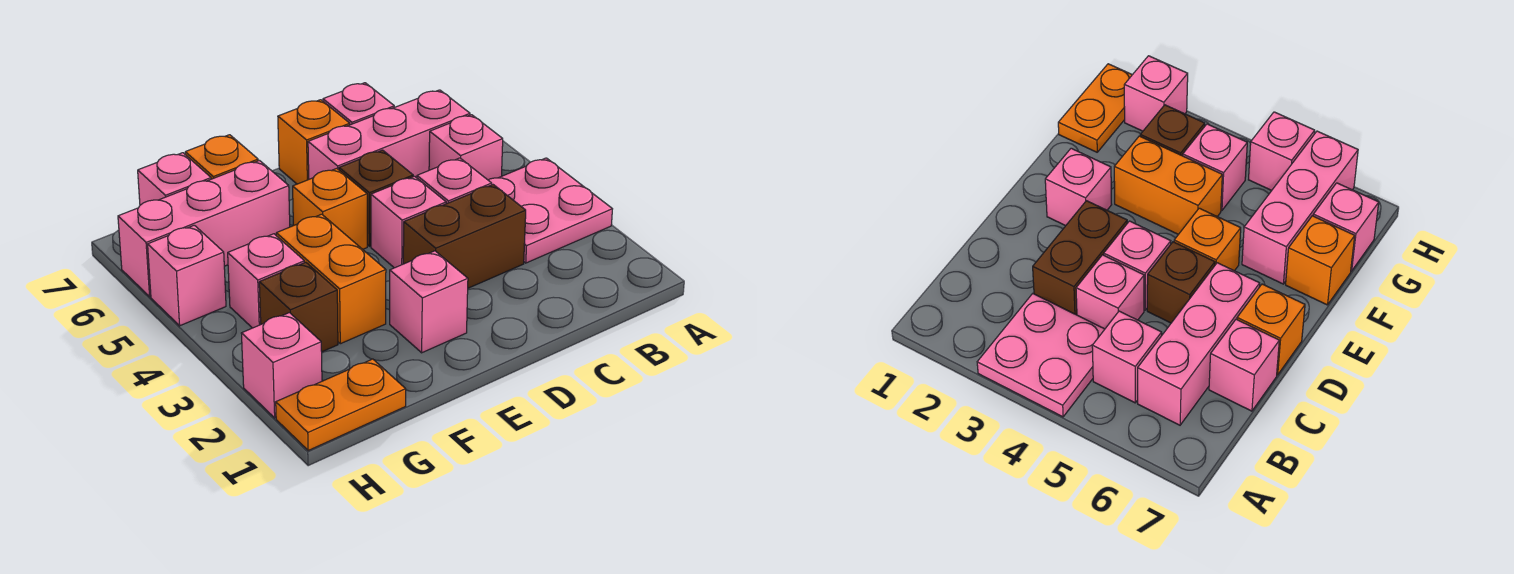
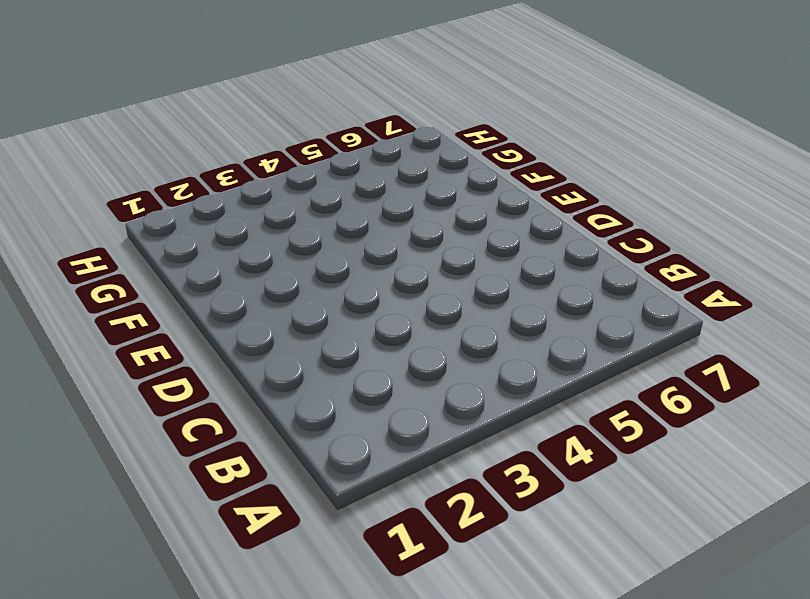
none -> pink plate A3:B4 level 1
none -> pink brick B5 level 1
none -> pink brick B6:D6 level 1

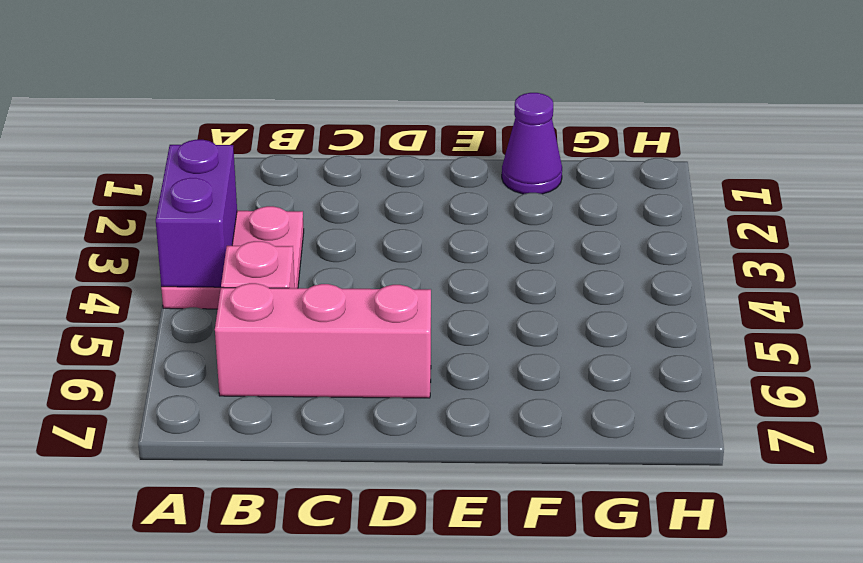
purple brick A3:A4 level 2 -> none
purple cone F1 level 1 -> none
none -> brown brick C3:D3 level 1
none -> pink brick C4 level 1
none -> pink brick C7 level 1

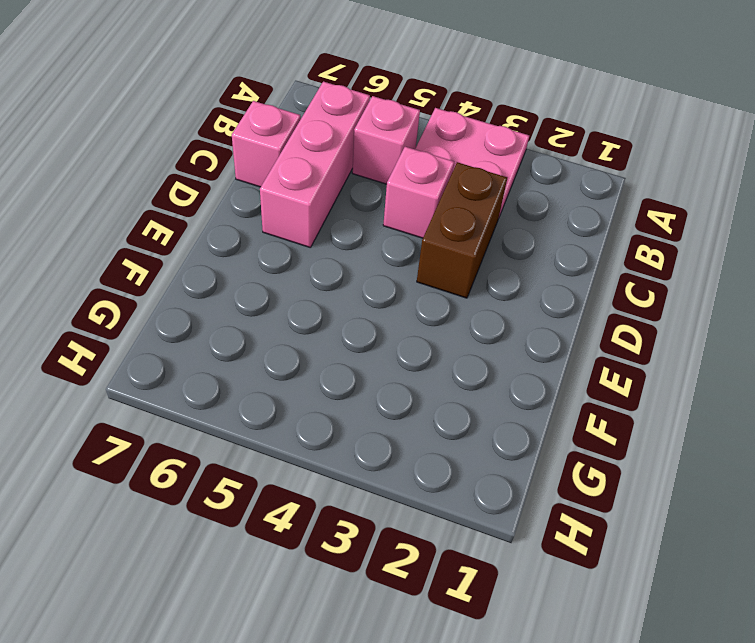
none -> pink brick D4 level 1
none -> brown brick D5 level 1
none -> orange brick D7 level 1

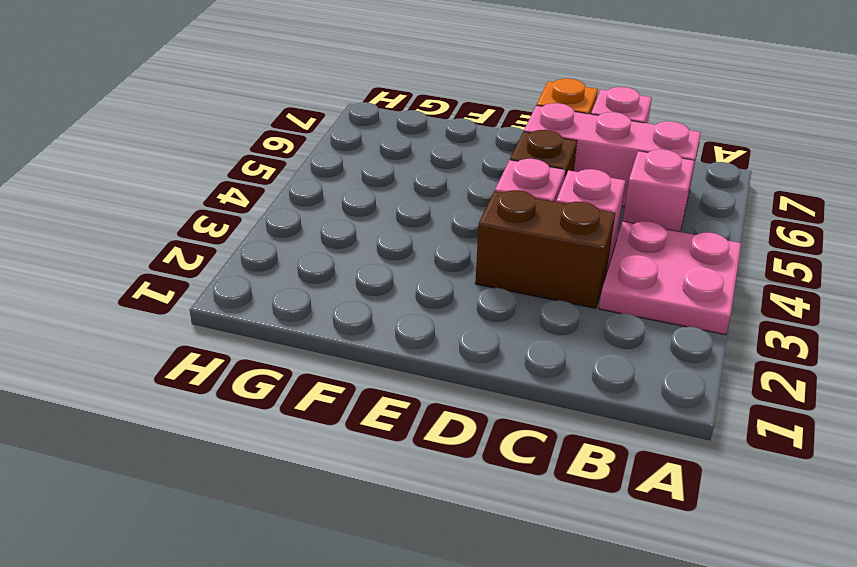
none -> pink brick E2 level 1
none -> orange brick E5 level 1
none -> orange brick F3:F4 level 1

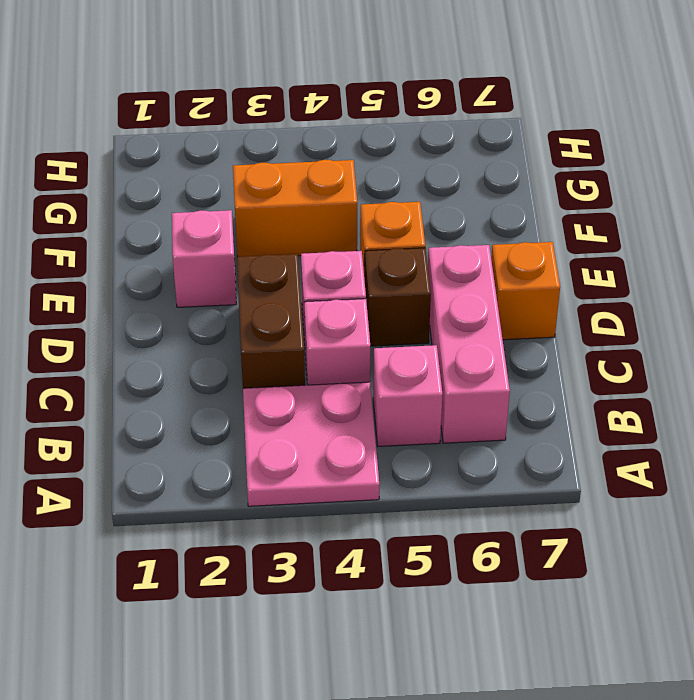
none -> pink brick C7 level 1
none -> pink brick F6:H6 level 1
none -> orange brick F7 level 1

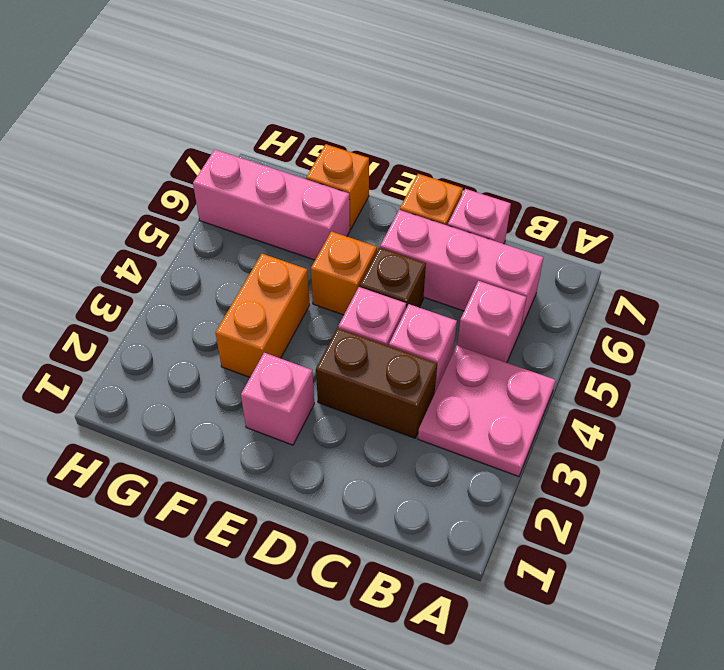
none -> orange plate G1:H1 level 1
none -> brown brick G3 level 1
none -> pink brick G4 level 1

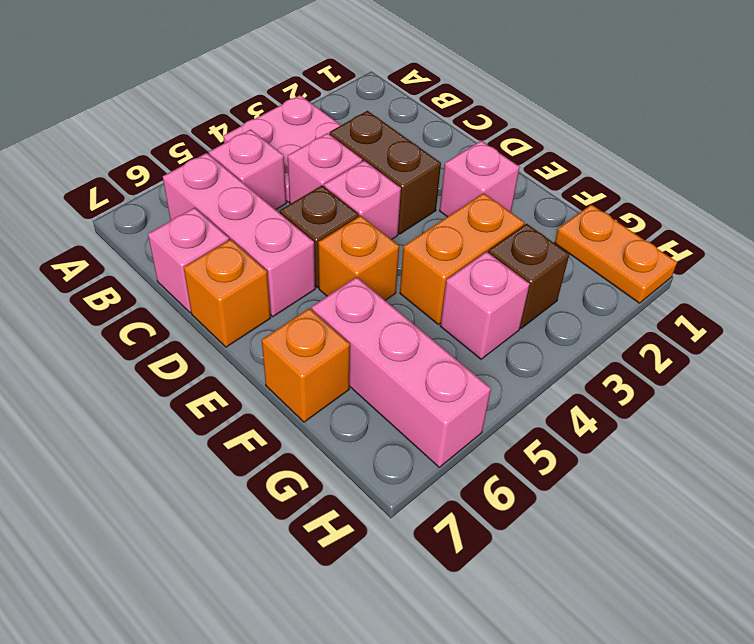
none -> pink brick G7 level 1
none -> pink brick H2 level 1
none -> pink brick H5 level 1

